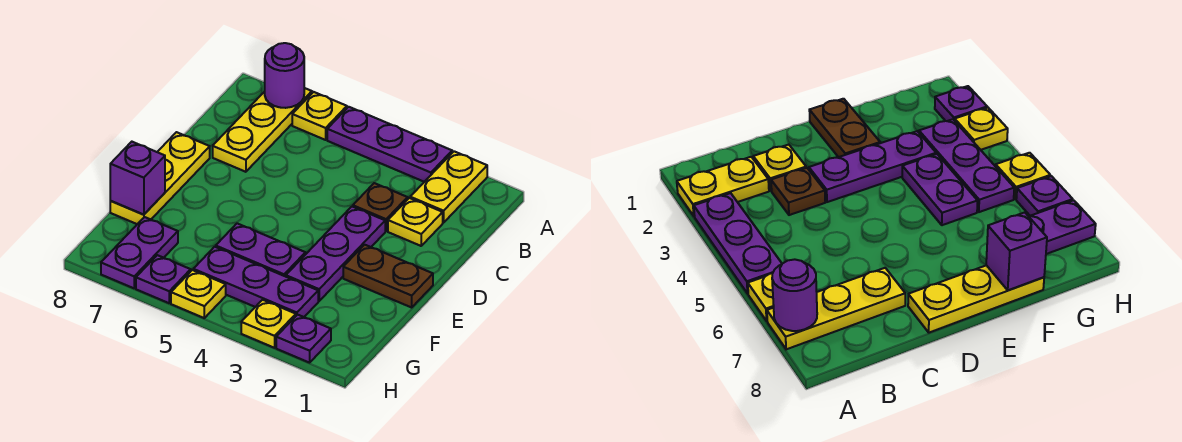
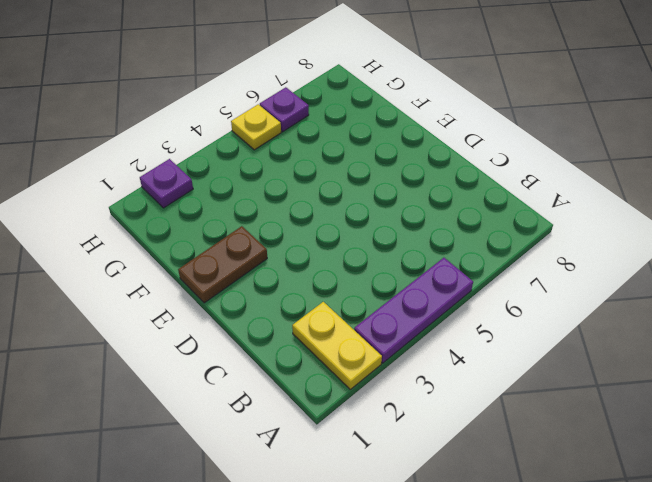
none -> yellow plate A6 level 1
none -> yellow plate A7:C7 level 1
none -> yellow plate C2 level 1

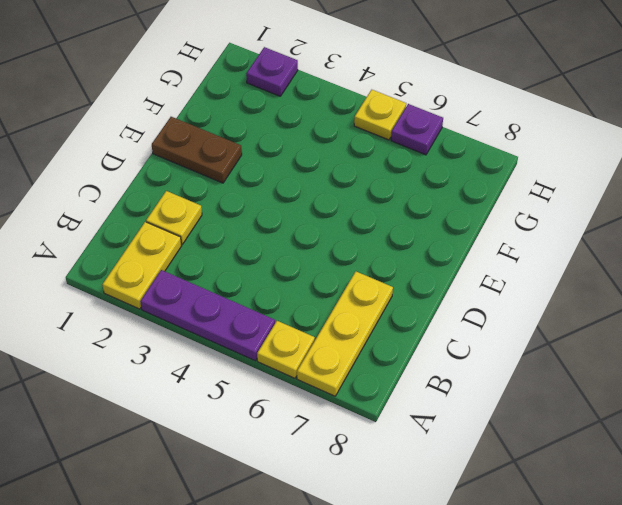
none -> brown plate C3 level 1
none -> purple plate D3:F3 level 1
none -> yellow plate D8:F8 level 1

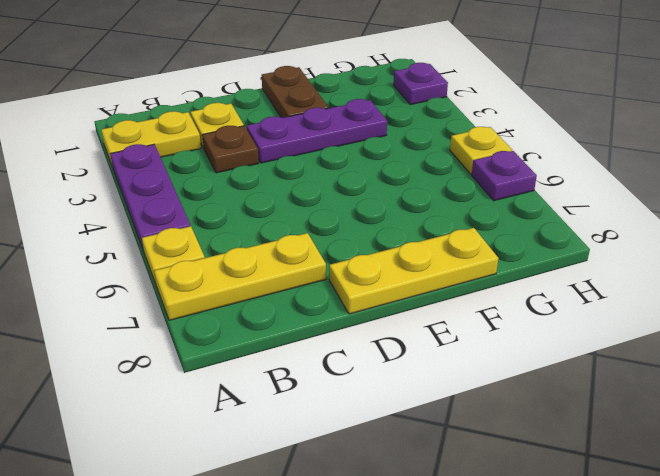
none -> purple plate F4:F5 level 1
none -> purple plate G3:G5 level 1
none -> purple plate G7:H7 level 1

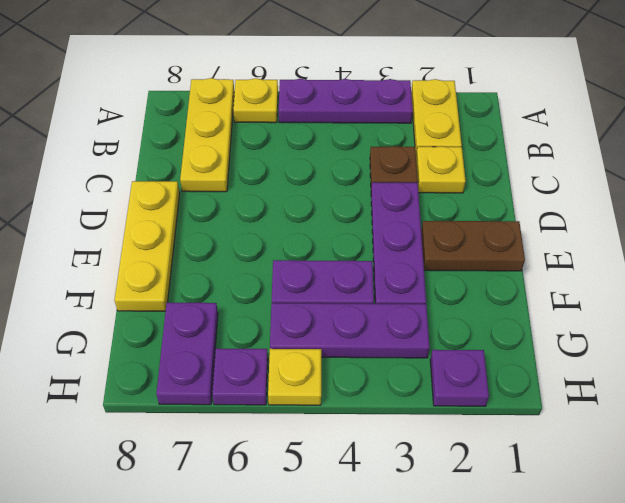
none -> yellow plate H3 level 1
none -> purple round brick A7 level 2
none -> purple brick F8 level 2

